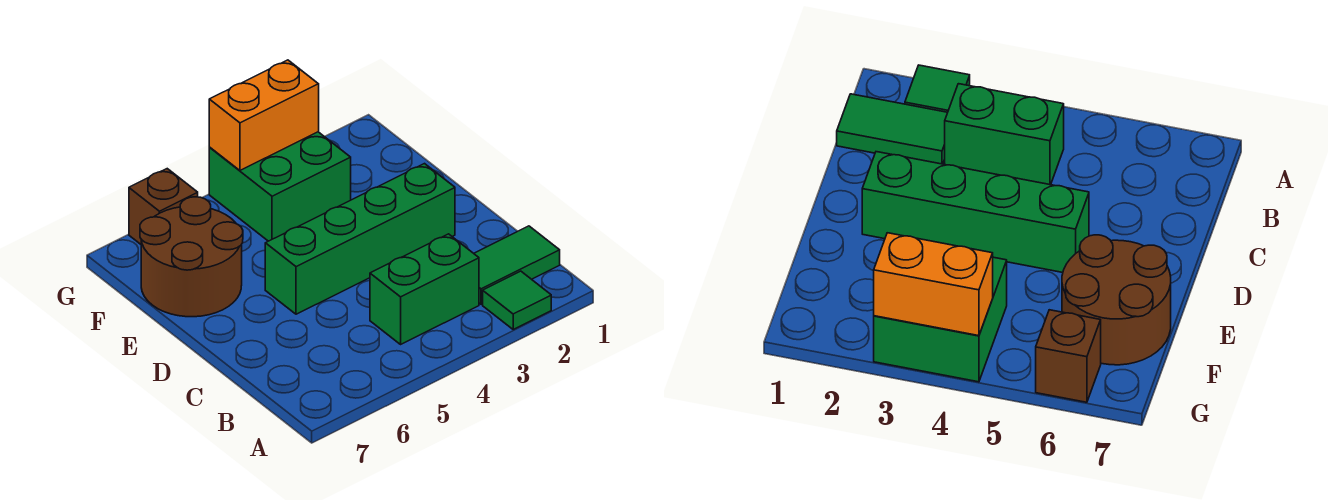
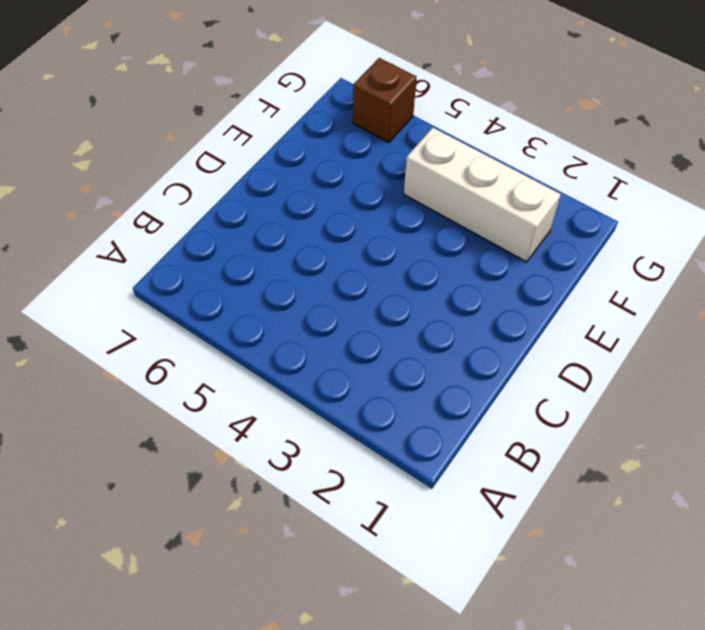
white brick F2:F4 level 1 -> green brick F3:G4 level 1
none -> green tile A2 level 1
none -> green tile B1:B2 level 1

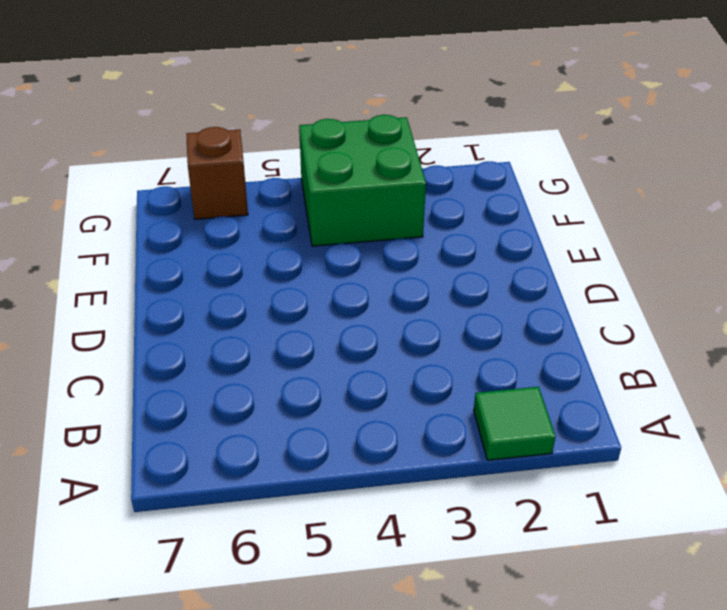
none -> green tile B1:B2 level 1
none -> green brick B3:B4 level 1

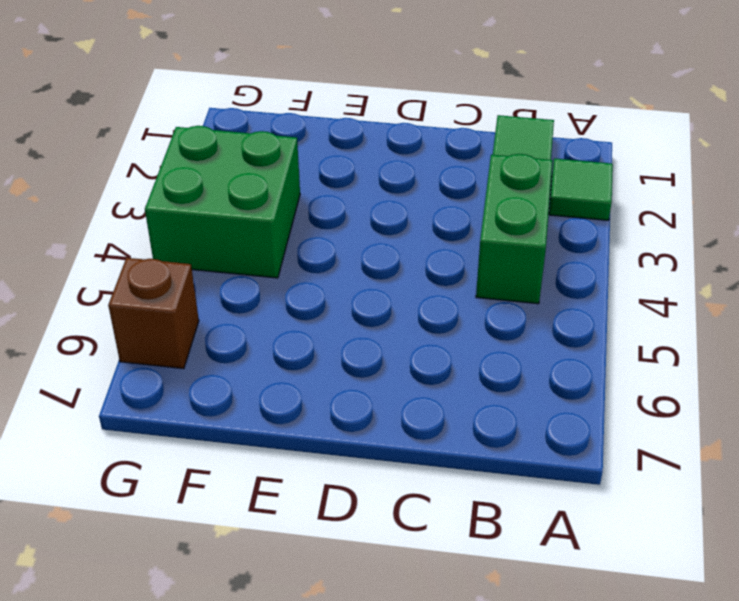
none -> green brick D2:D5 level 1
none -> brown round brick E6:F7 level 1

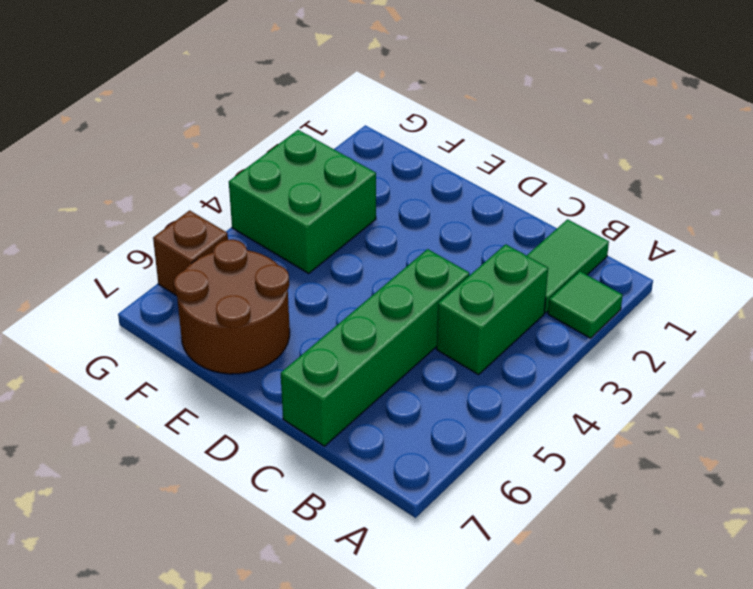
green brick C4:C7 level 1 -> green brick D2:D5 level 1
none -> orange brick G3:G4 level 2

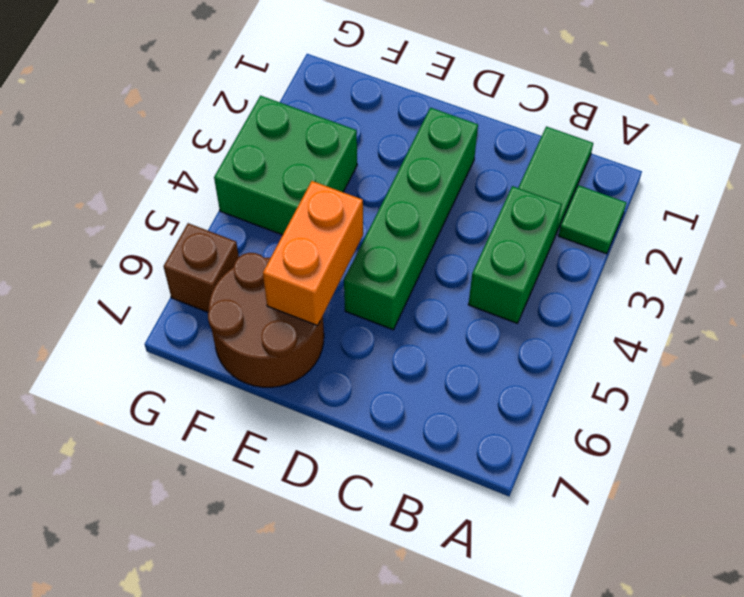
orange brick E5:E6 level 2 -> orange brick G3:G4 level 2

